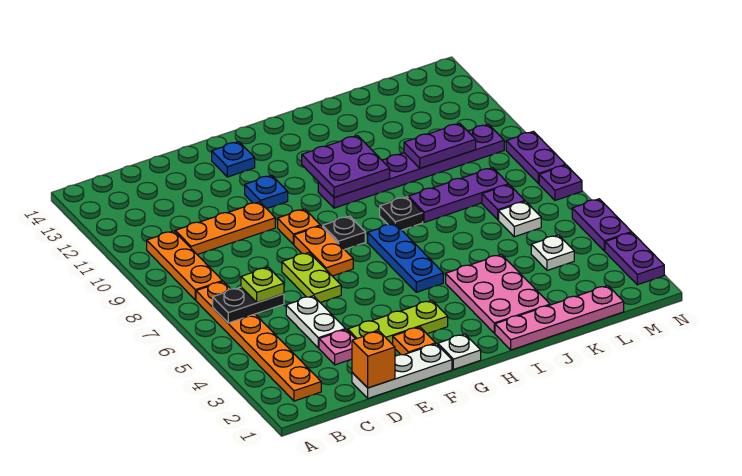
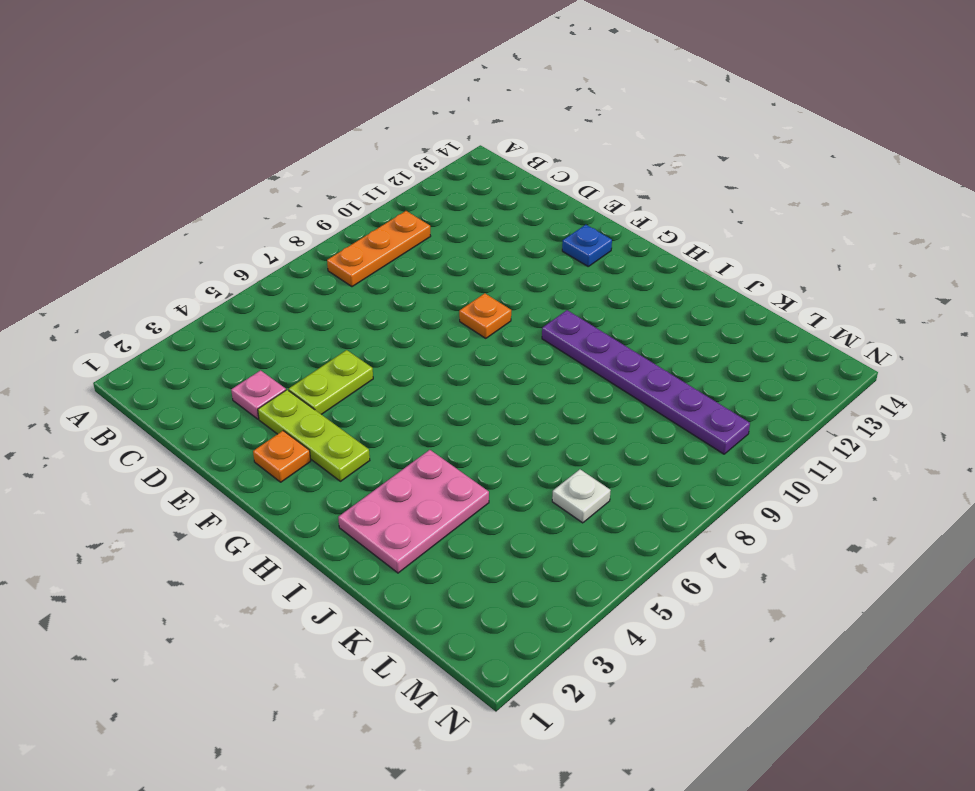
lime plate E4:E5 level 1 -> lime plate E6:E7 level 1
none -> orange plate B2:B7 level 1
none -> orange plate C10:E10 level 1
none -> white plate D1:F1 level 1
none -> white plate D4:D5 level 1

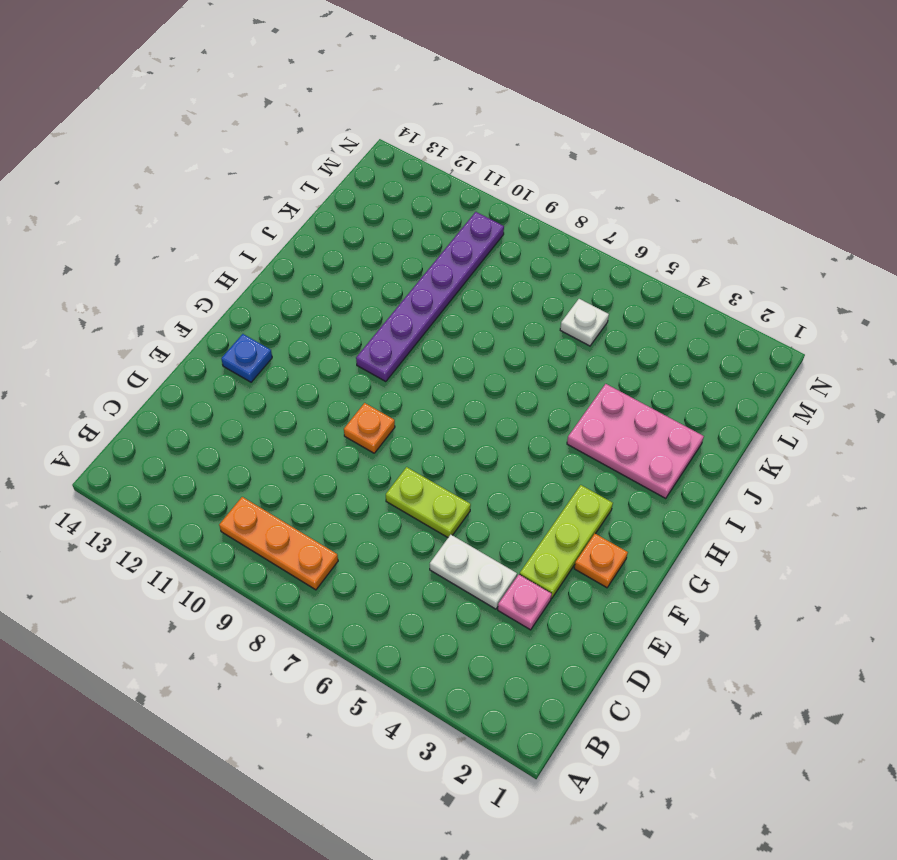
none -> orange plate B2:B7 level 1
none -> orange plate C10:E10 level 1
none -> white plate D1:F1 level 1
none -> orange plate F7:F8 level 1

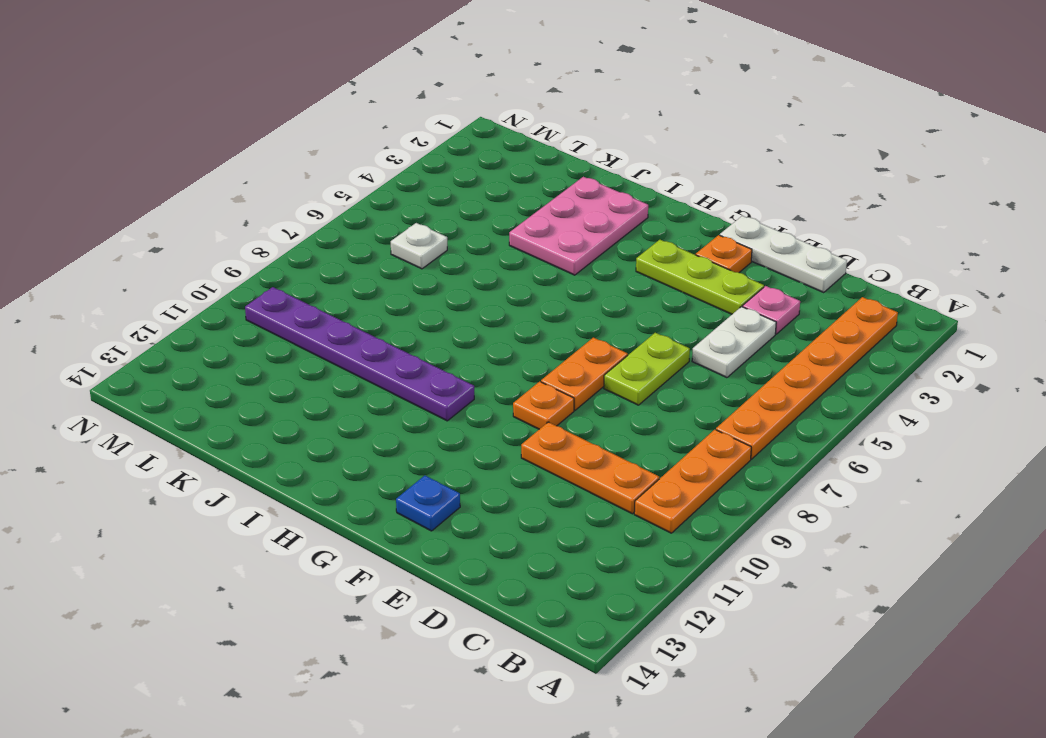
none -> blue plate F11 level 1
none -> white plate G1 level 1
none -> black plate G8 level 1
none -> blue plate H5:H7 level 1

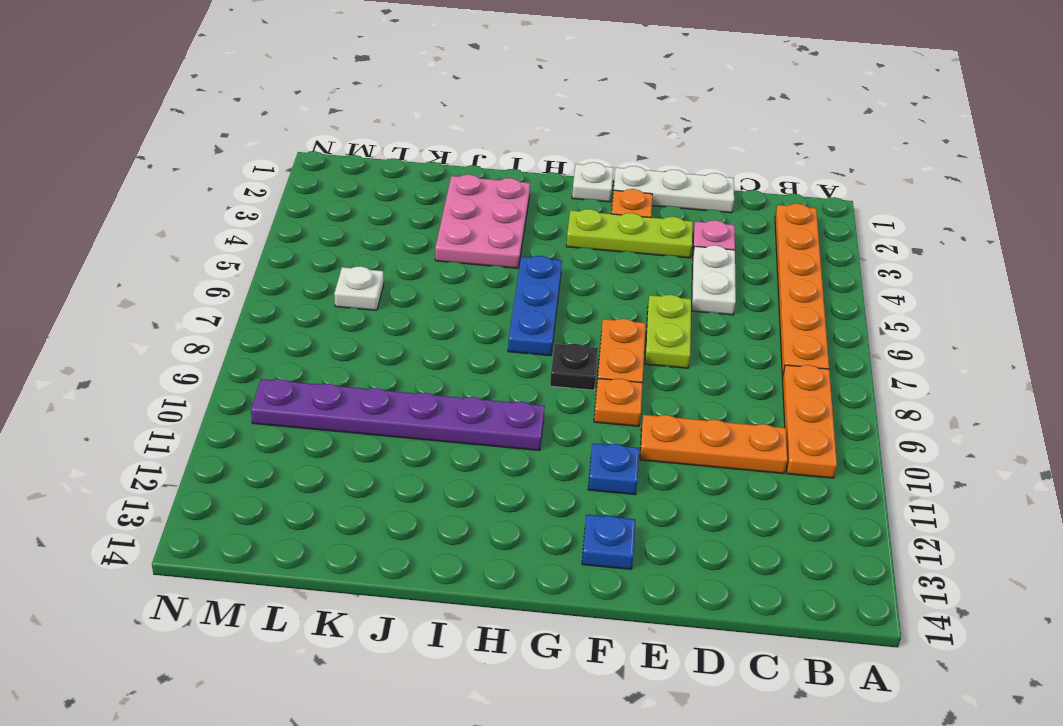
none -> pink plate I1:L1 level 1
none -> black plate I8 level 1
none -> purple plate J8:L8 level 1
none -> white plate L4 level 1

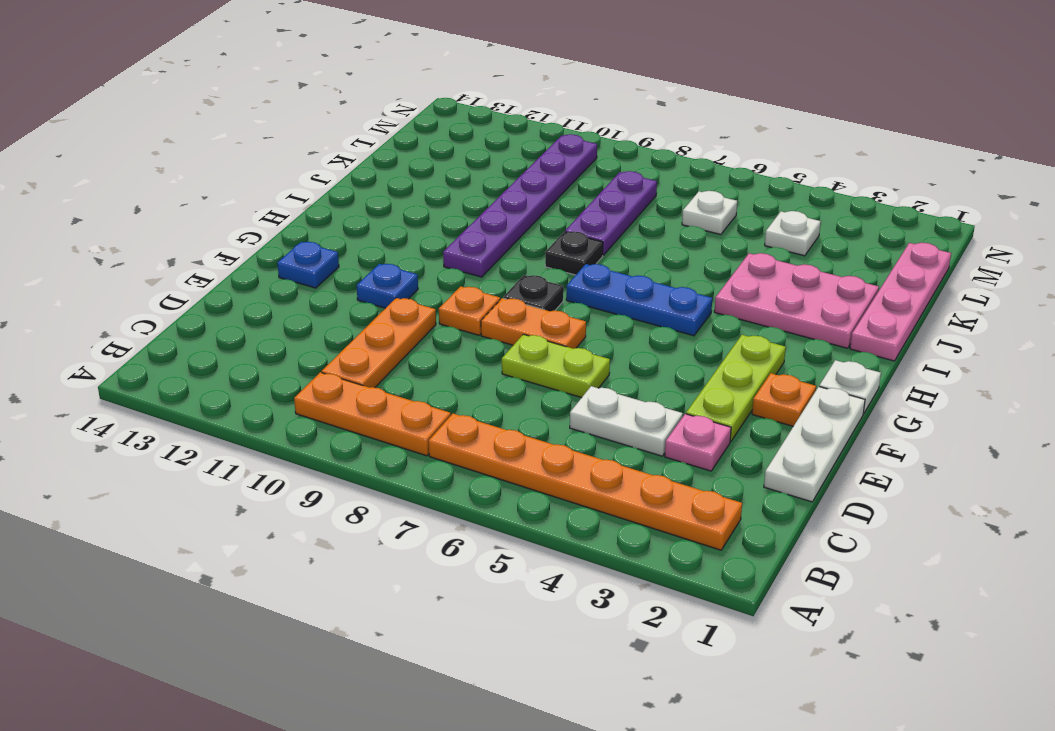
none -> purple plate L7 level 1
none -> purple plate N2:N3 level 1
none -> purple plate N4:N5 level 1
none -> purple plate N7 level 1

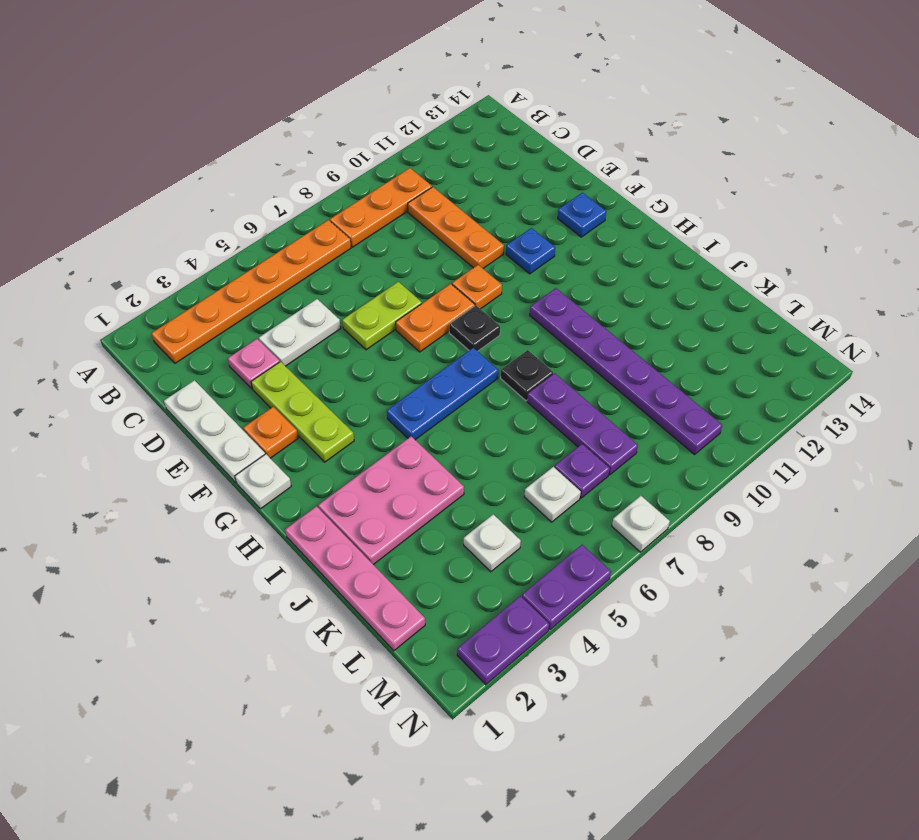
white plate N7 level 1 -> purple plate N7 level 1
none -> purple plate N8:N9 level 1
none -> black plate B6:C6 level 2
none -> orange brick D1 level 2
none -> purple plate H10:I11 level 2

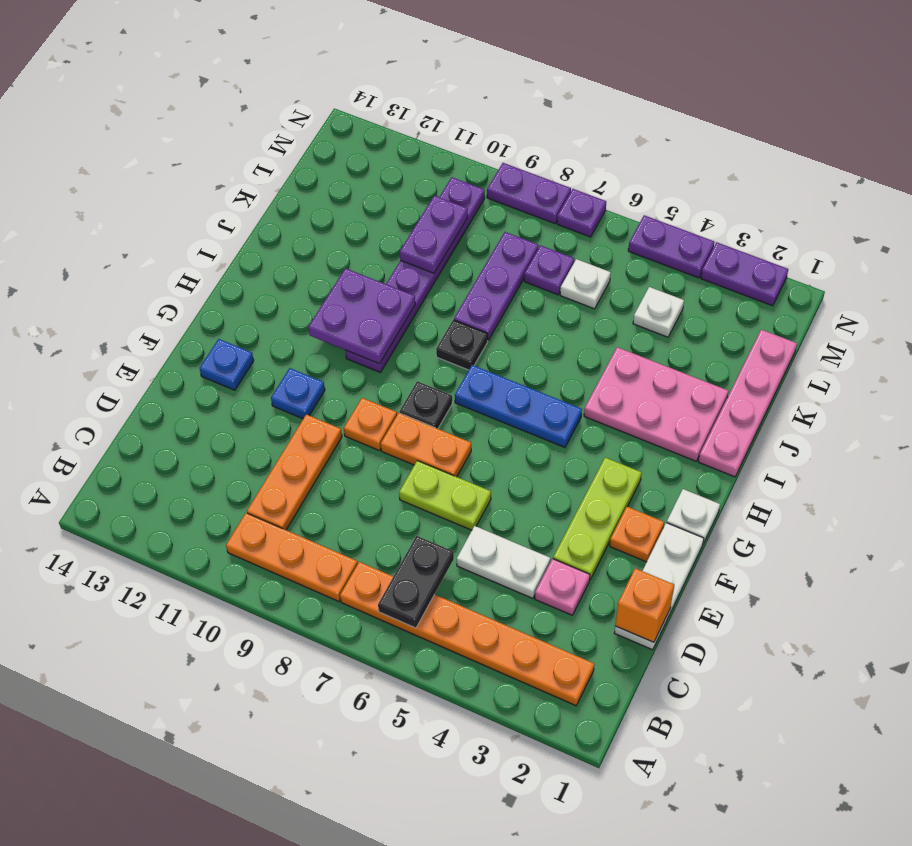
none -> lime plate C6 level 3

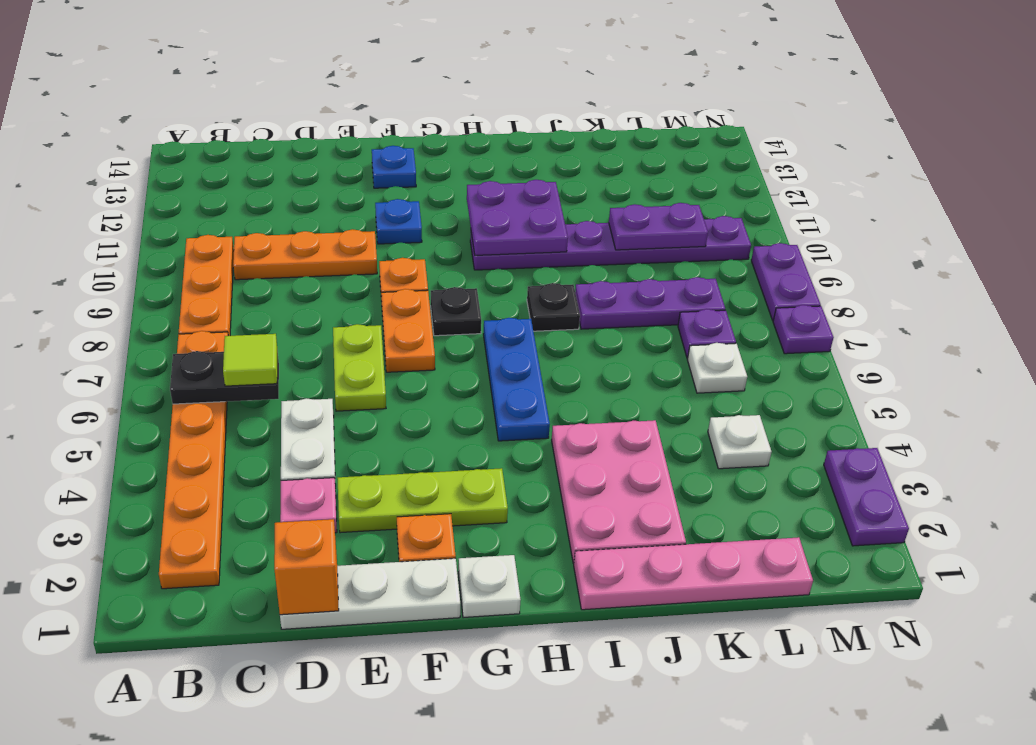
lime tile C6 level 3 -> lime plate C6 level 3
none -> purple plate N4:N5 level 1

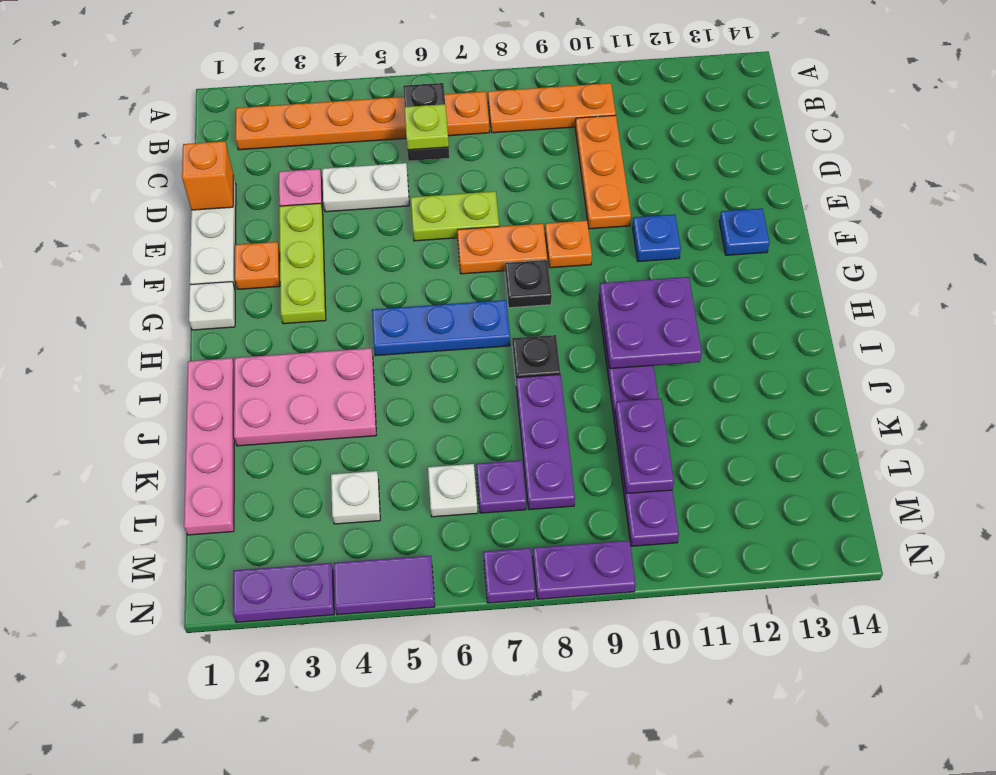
purple tile N4:N5 level 1 -> purple plate N4:N5 level 1

